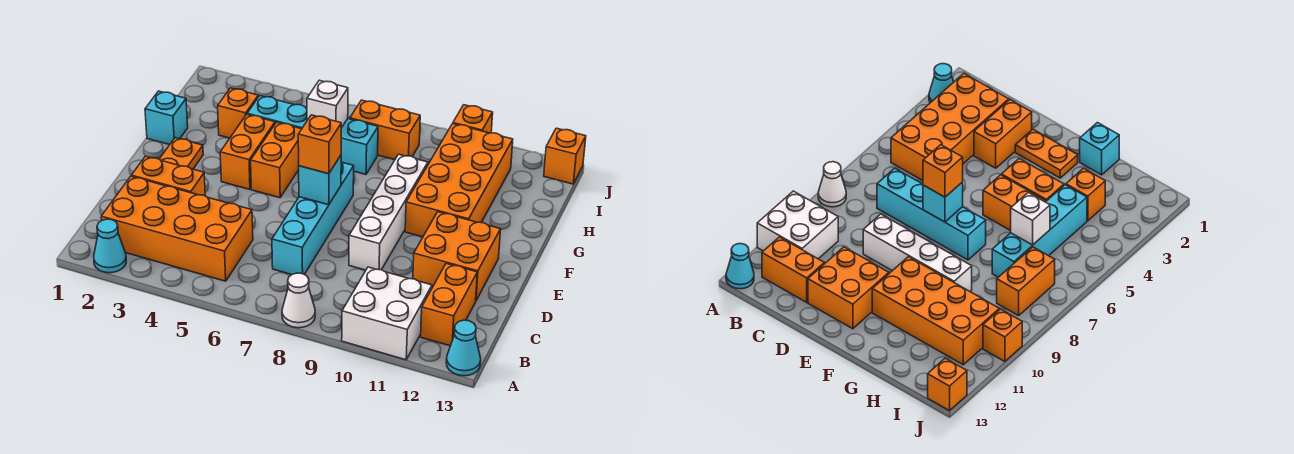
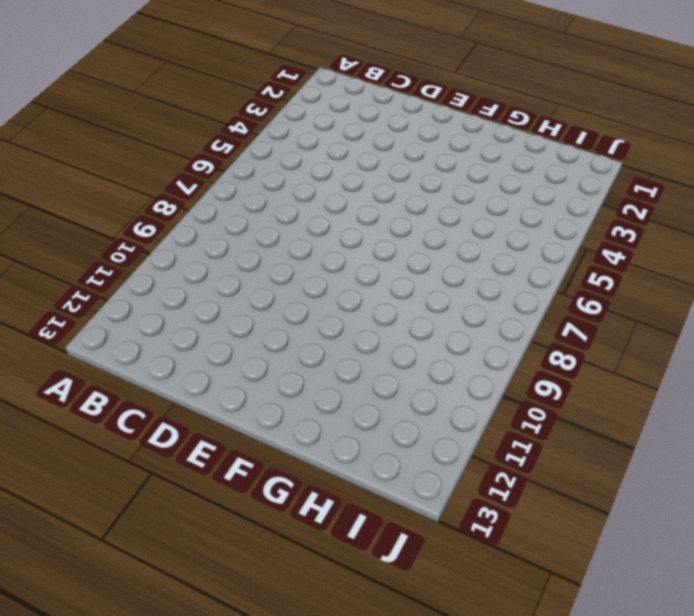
none -> cyan cone A2 level 1
none -> white cone A8 level 1
none -> white brick A10:B11 level 1

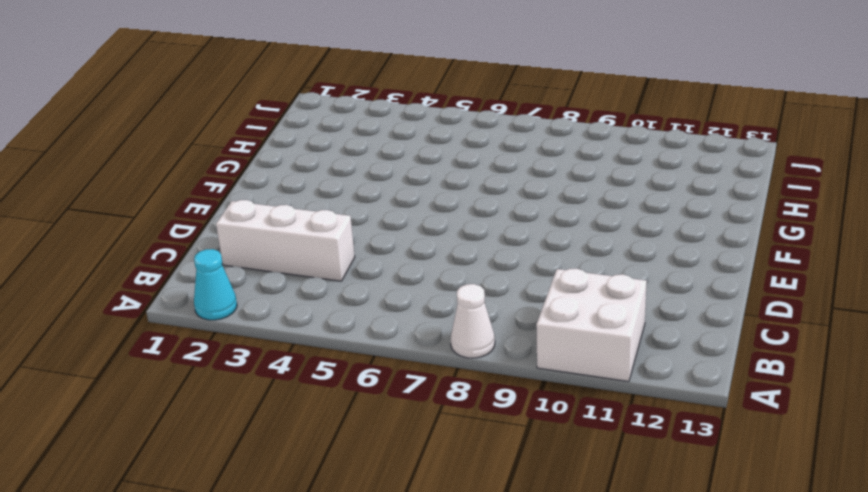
white brick C2:C4 level 1 -> orange brick B2:C5 level 1
none -> cyan cone A13 level 1
none -> orange brick B12:C12 level 1
none -> cyan brick C7:F7 level 1

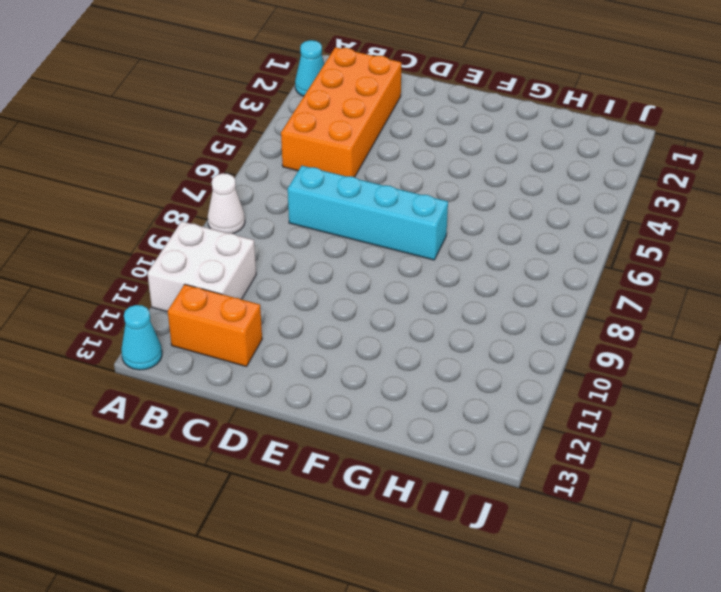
none -> orange brick D2:D3 level 1
none -> white brick D9:G9 level 1
none -> orange brick D11:E12 level 1

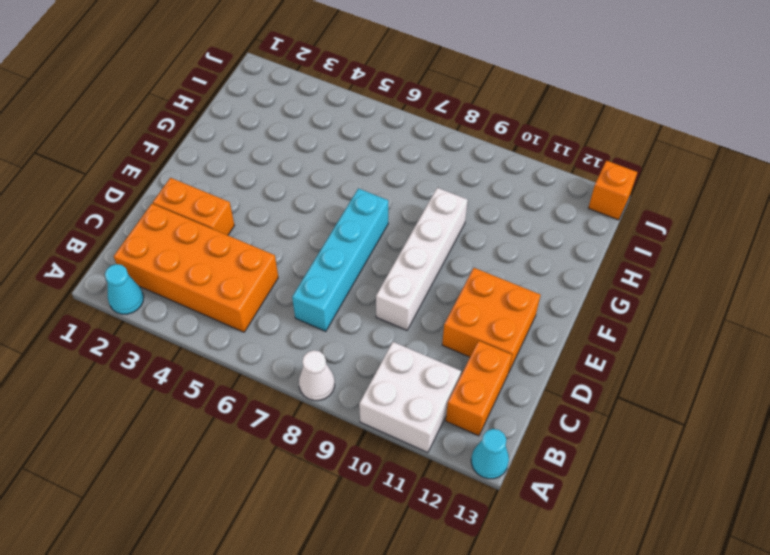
none -> orange plate E2:F2 level 1
none -> orange brick F4:G4 level 1
none -> orange brick F5:G5 level 1

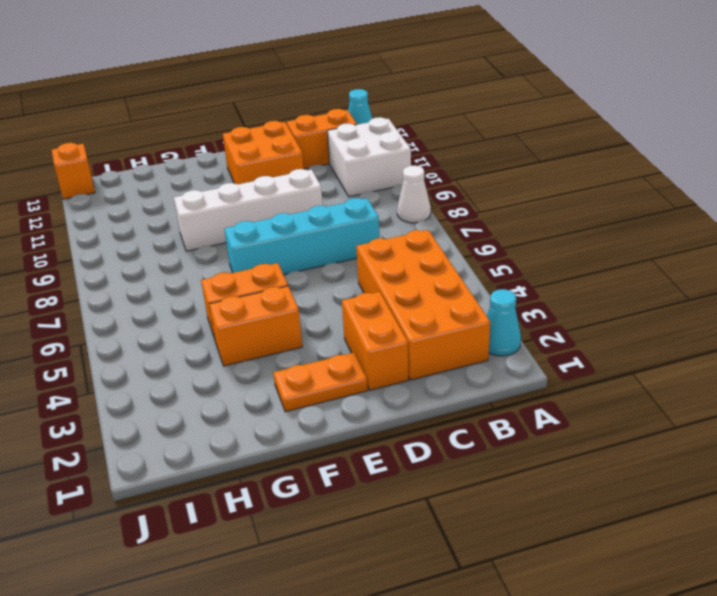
none -> orange brick F10:I11 level 1
none -> cyan brick G1 level 1
none -> orange brick H3 level 1

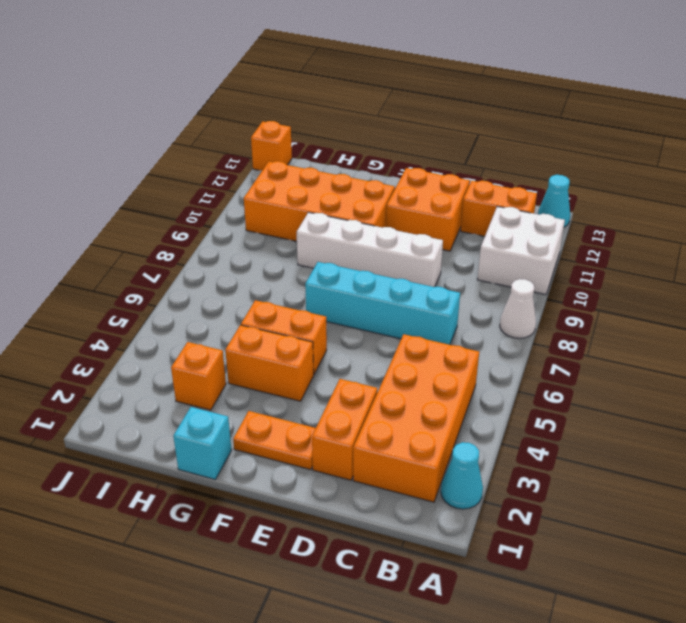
none -> cyan brick H4:H7 level 1
none -> orange brick I7:I8 level 1
none -> orange brick J10 level 1

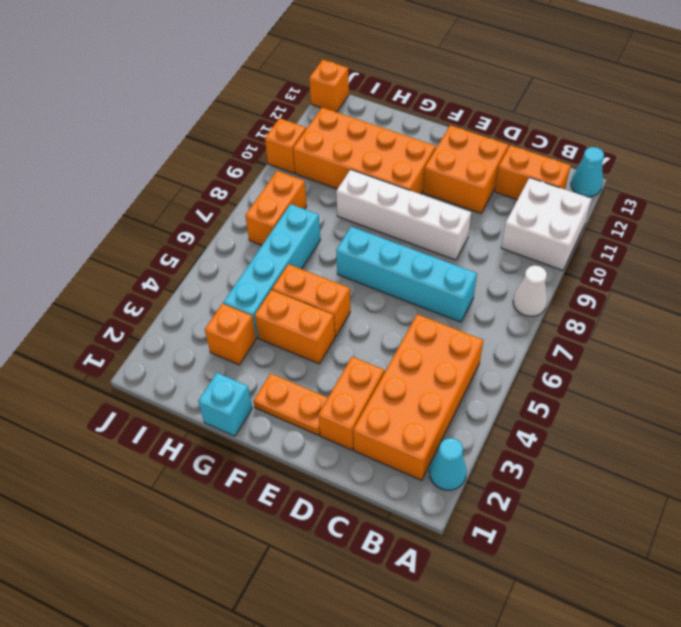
none -> cyan brick E7 level 2
none -> white brick H6 level 2
none -> orange brick E7 level 3

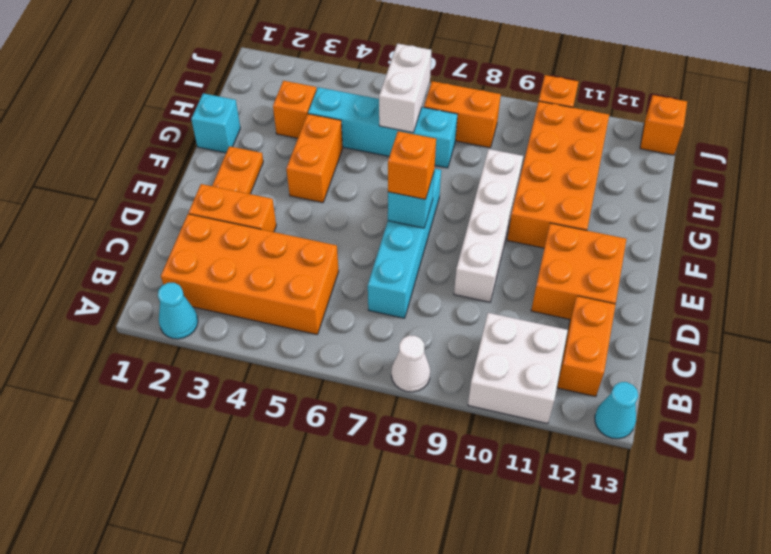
white brick H6:I6 level 2 -> white brick H6 level 2
none -> orange brick F5:G5 level 1

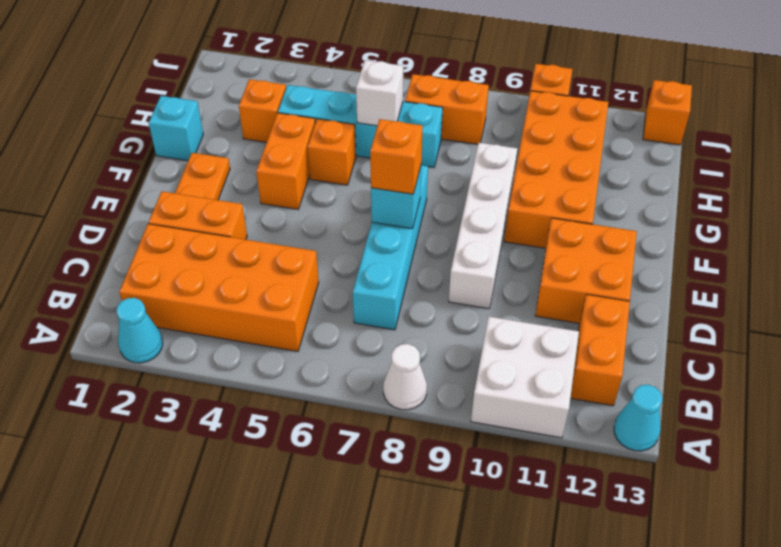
orange brick G5 level 1 -> orange brick F5:G5 level 1

